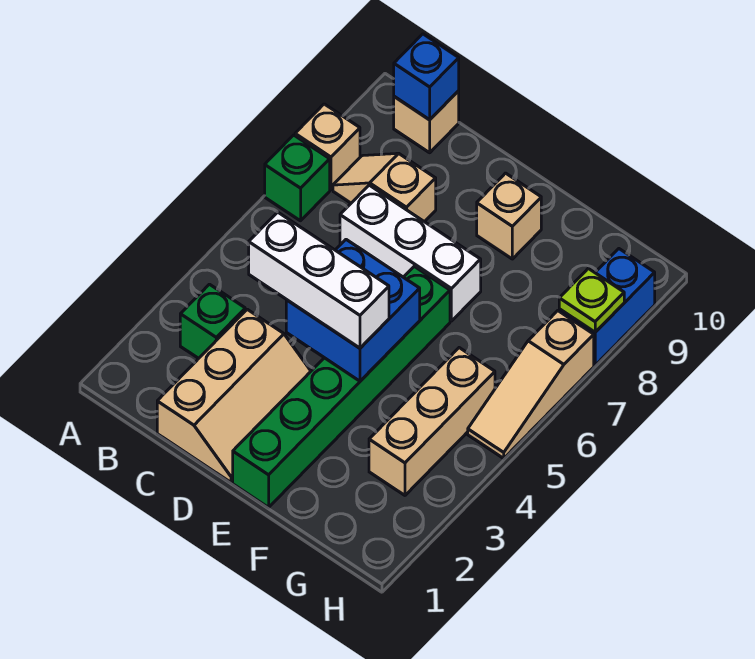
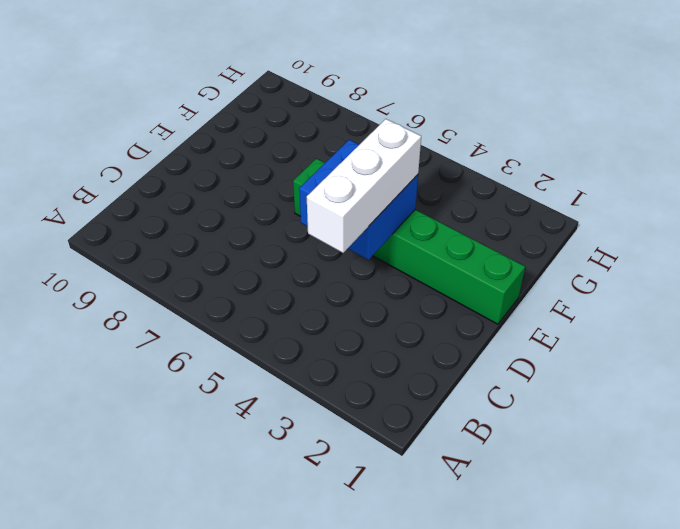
none -> green brick A7 level 1
none -> tan brick A8 level 1
none -> green brick B3 level 1

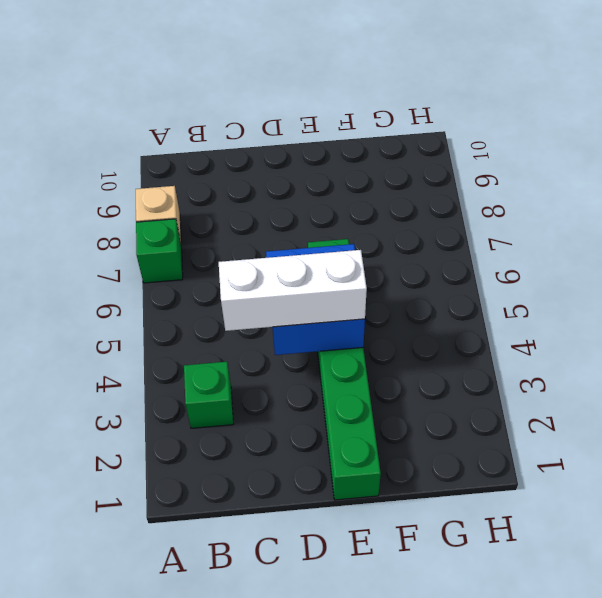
none -> tan slope B8:C8 level 1 top C
none -> tan brick B10 level 1
none -> tan slope C1:D3 level 1 top C

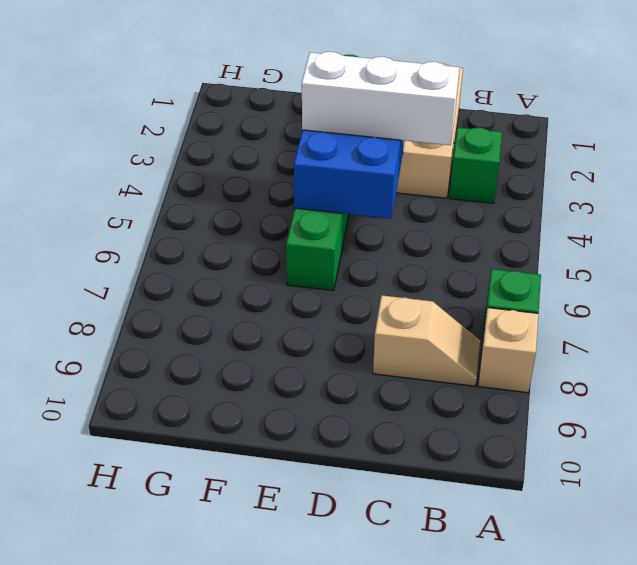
none -> tan brick B10 level 1
none -> white brick C7:E7 level 1
none -> tan brick E9 level 1

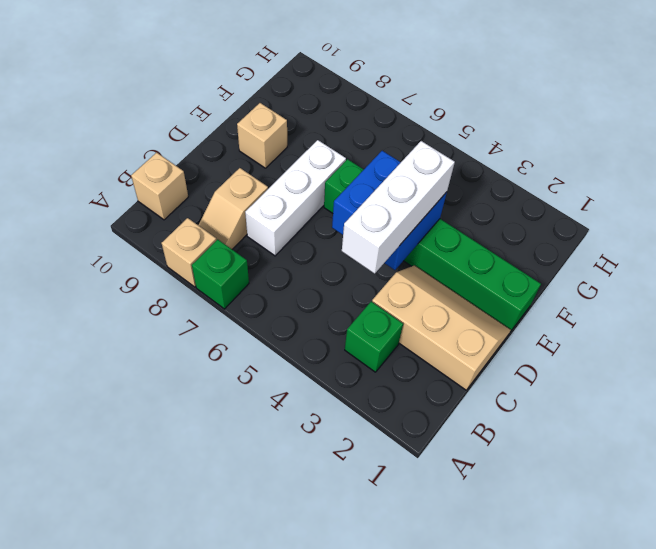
none -> tan brick G3:G5 level 1
none -> tan slope H5:H7 level 1 top 7
none -> blue brick H8:H9 level 1

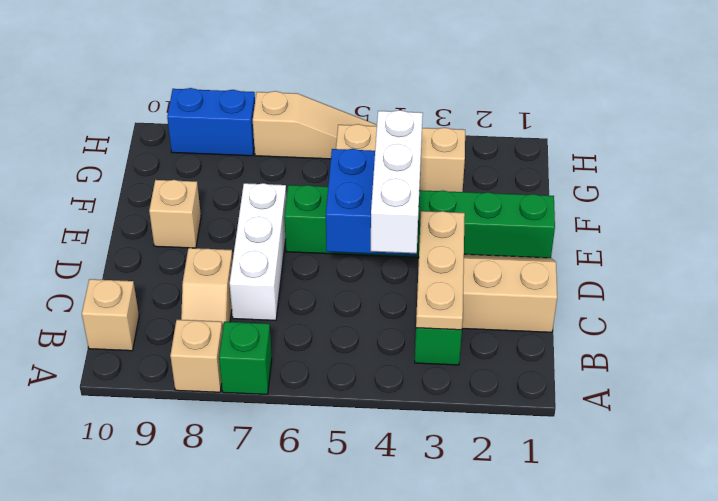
tan plate B3:D3 level 2 -> none
none -> blue brick B10 level 2
none -> lime plate H8 level 2

